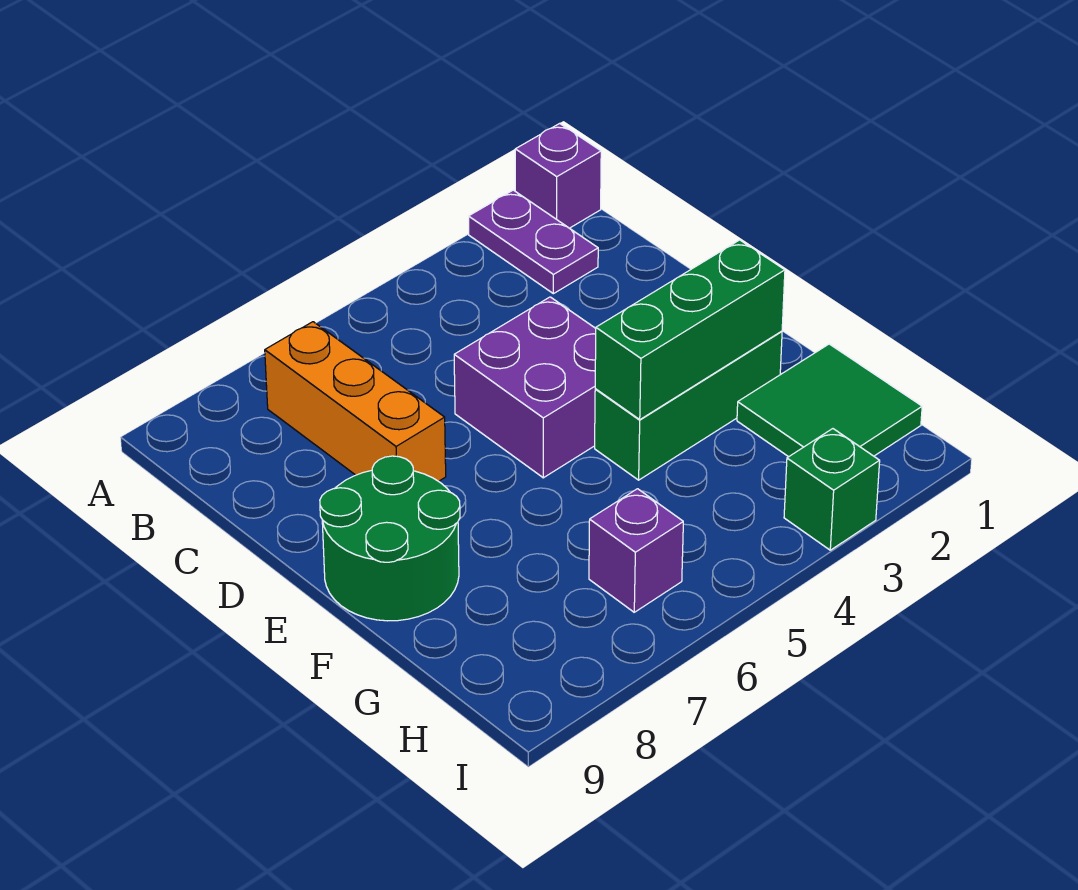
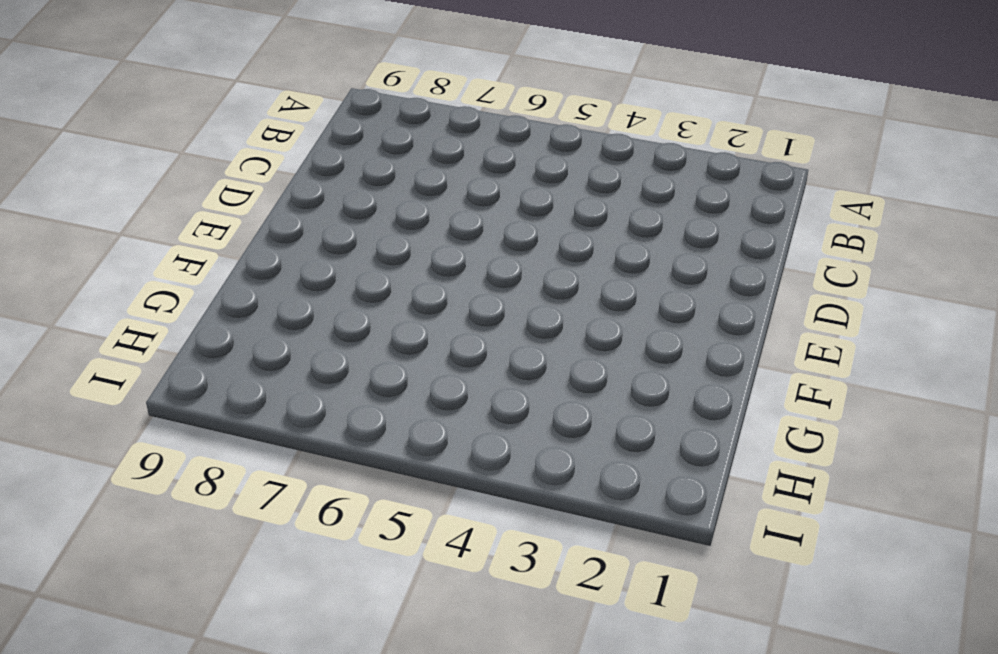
none -> purple brick A1 level 1
none -> purple plate A2:B2 level 1

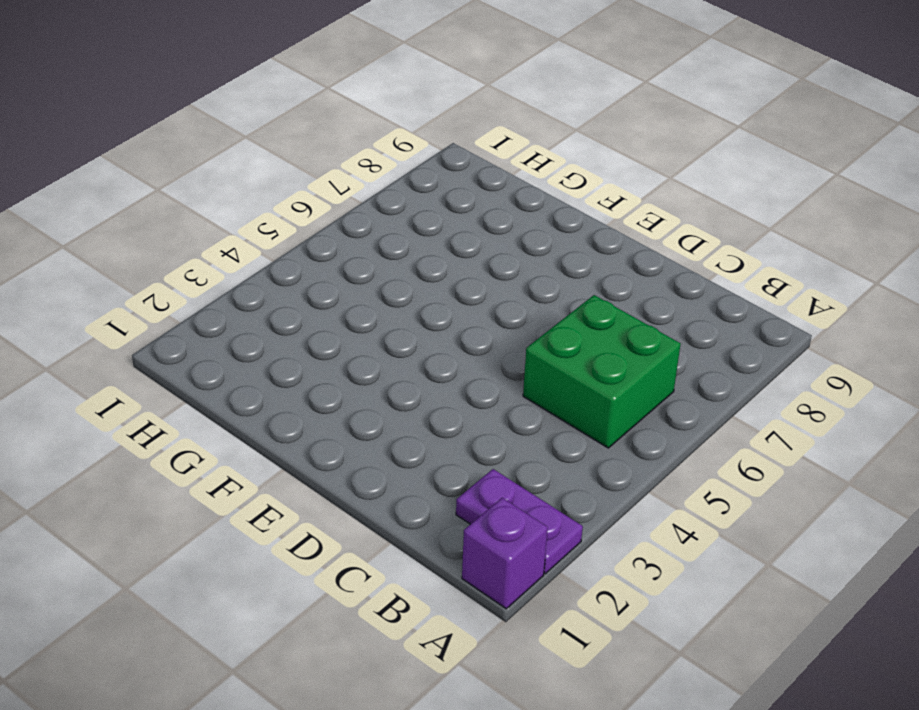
green brick B5:C6 level 1 -> none
none -> orange brick B7:D7 level 1
none -> purple brick D4:E5 level 1

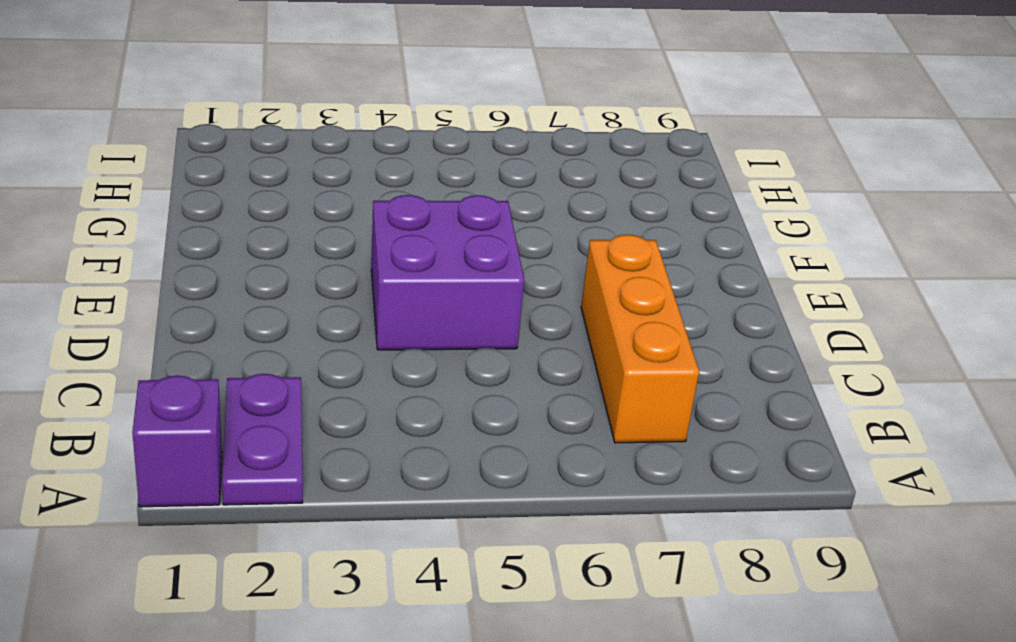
none -> green round brick E8:F9 level 1
none -> green brick F2:F4 level 1

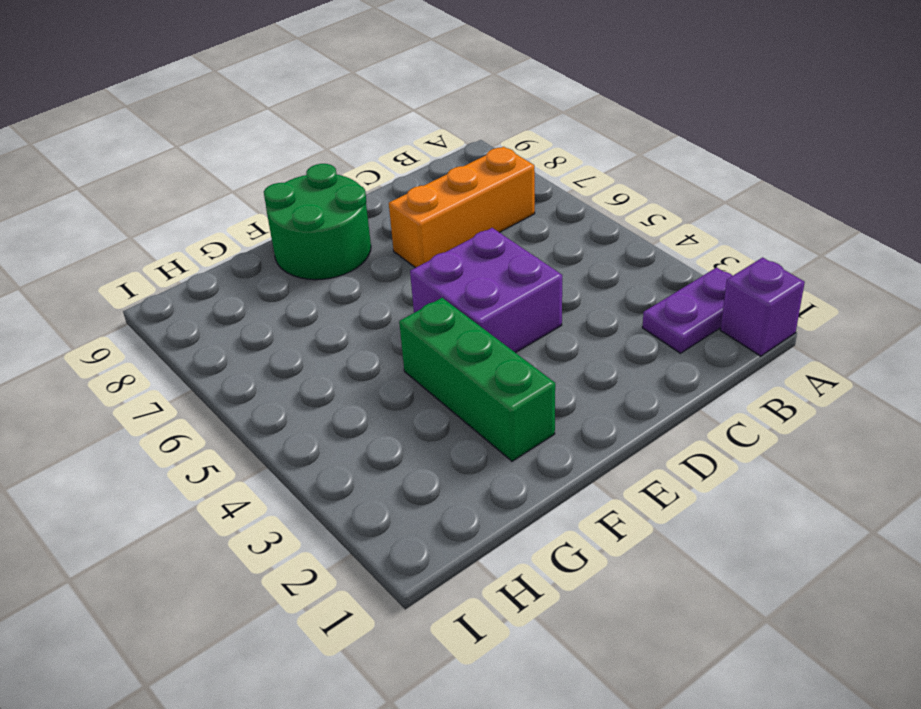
none -> green tile G1:H2 level 1
none -> purple brick H6 level 1

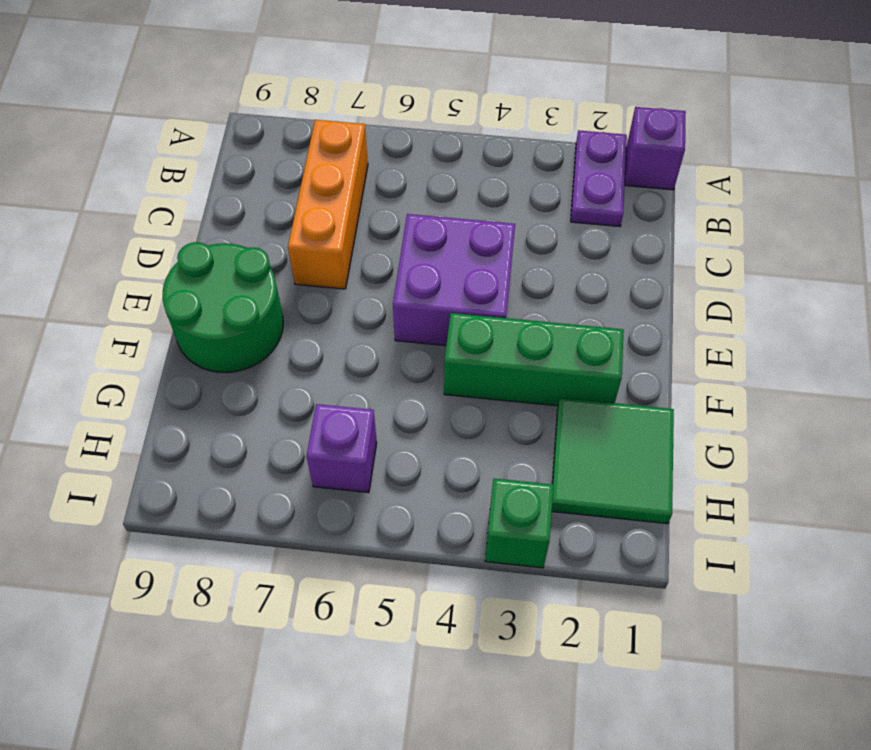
none -> green brick F2:F4 level 2

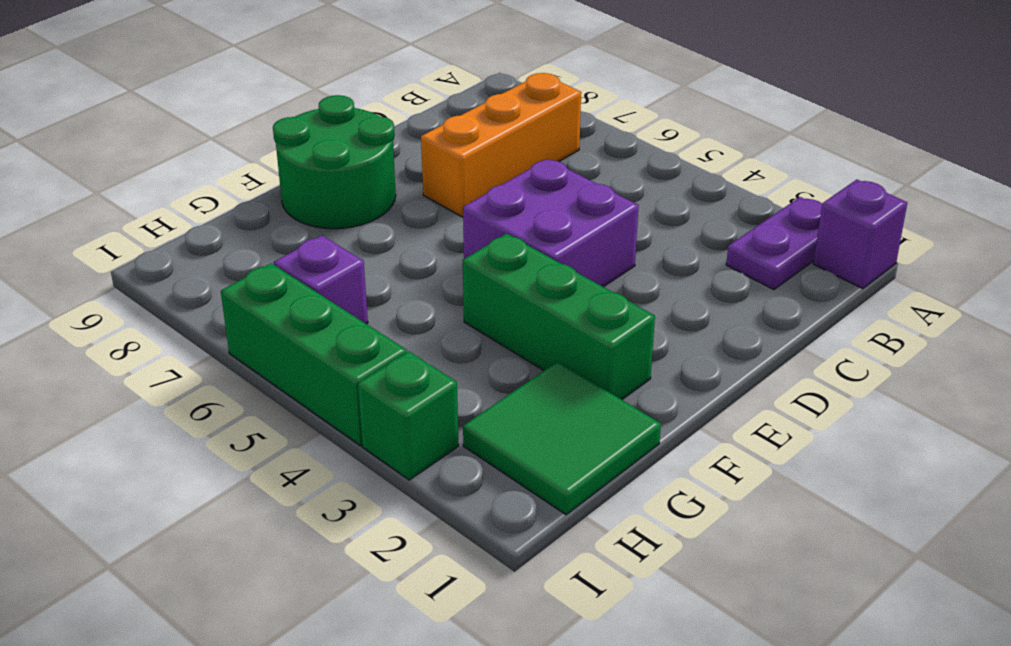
green brick I4:I6 level 1 -> green brick F2:F4 level 2

